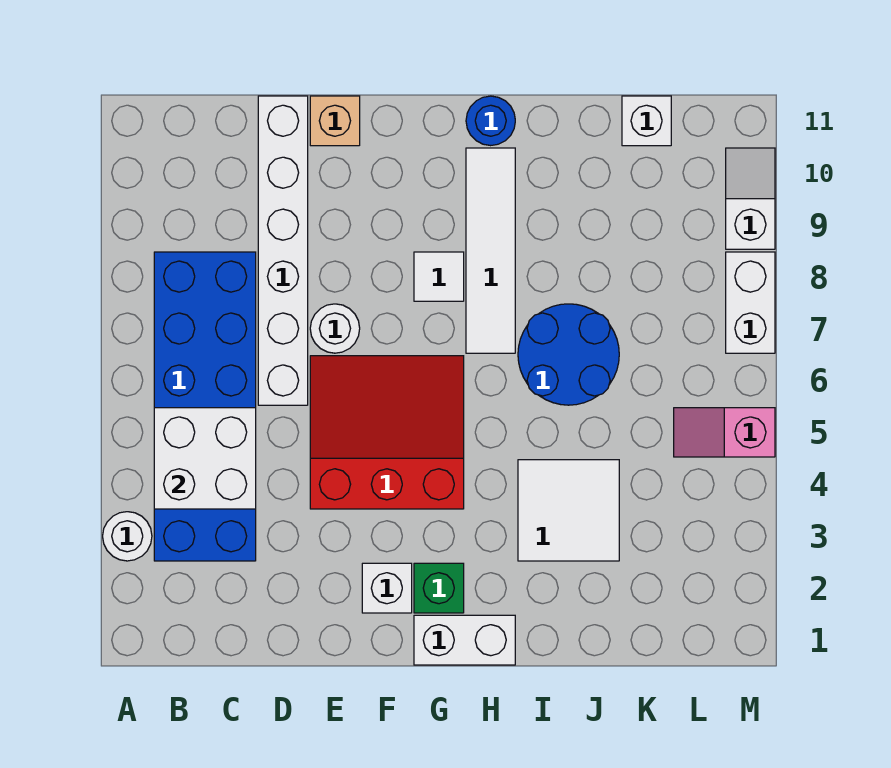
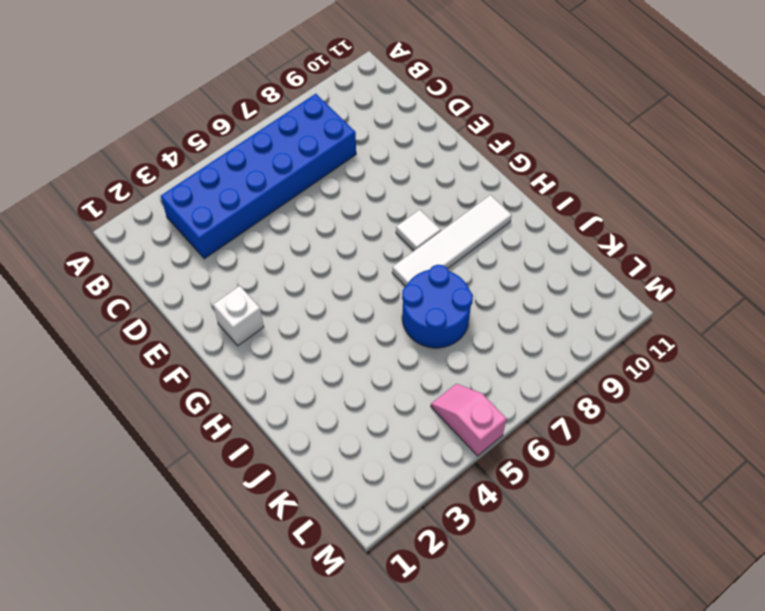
none -> white round brick A3 level 1
none -> white brick D6:D11 level 1
none -> red slope E4:G6 level 1 top 4

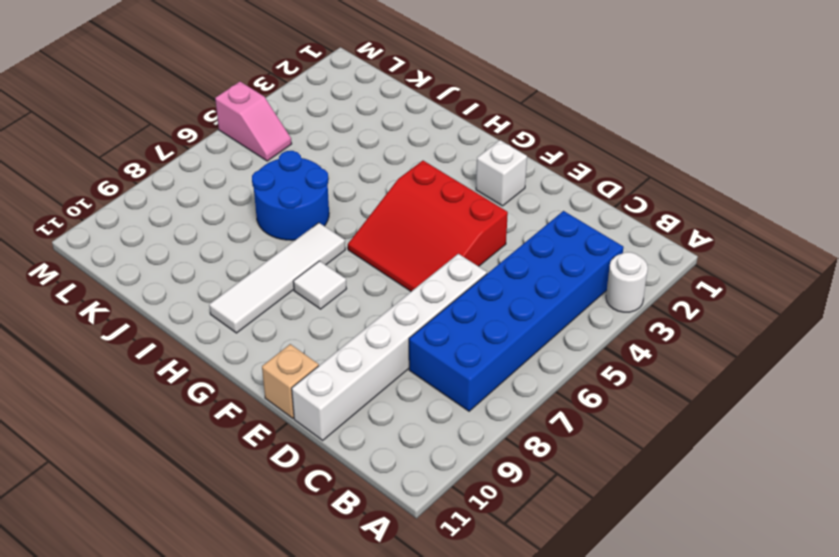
none -> white round brick E7 level 1
none -> white brick G1:H1 level 1
none -> green brick G2 level 1

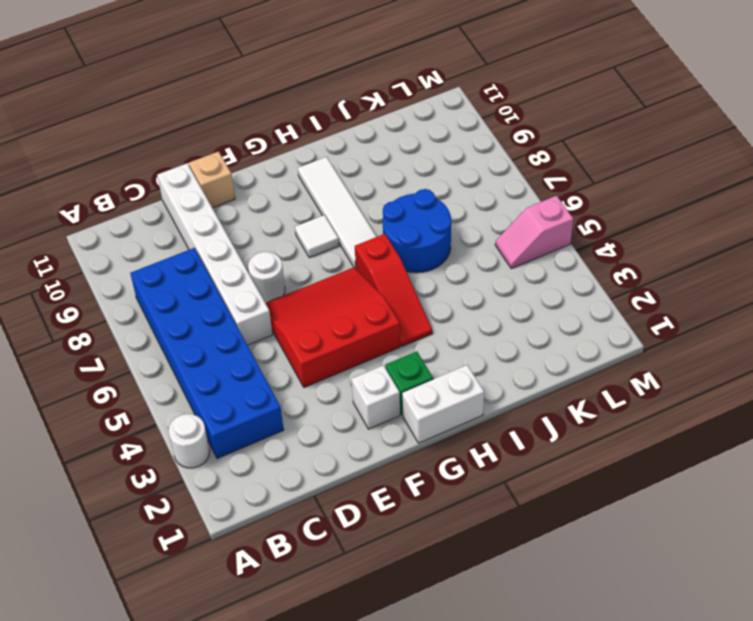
red slope H4:H6 level 1 top 6 -> none
none -> blue round brick H11 level 1
none -> white tile I3:J4 level 1
none -> white brick K11 level 1

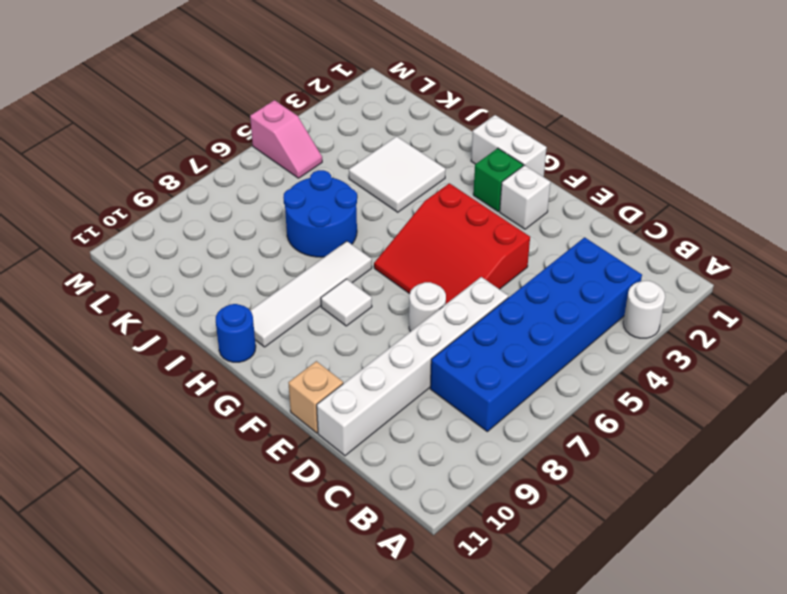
none -> white brick K11 level 1
none -> white brick M7:M8 level 1
none -> white slope M9:M10 level 1 top 9

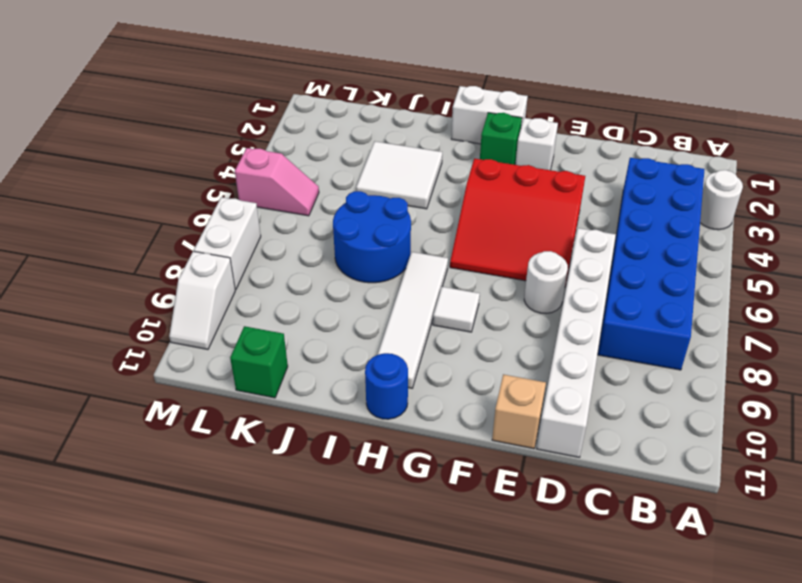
green brick K11 level 1 -> white brick K11 level 1
none -> white brick B4:C5 level 2

